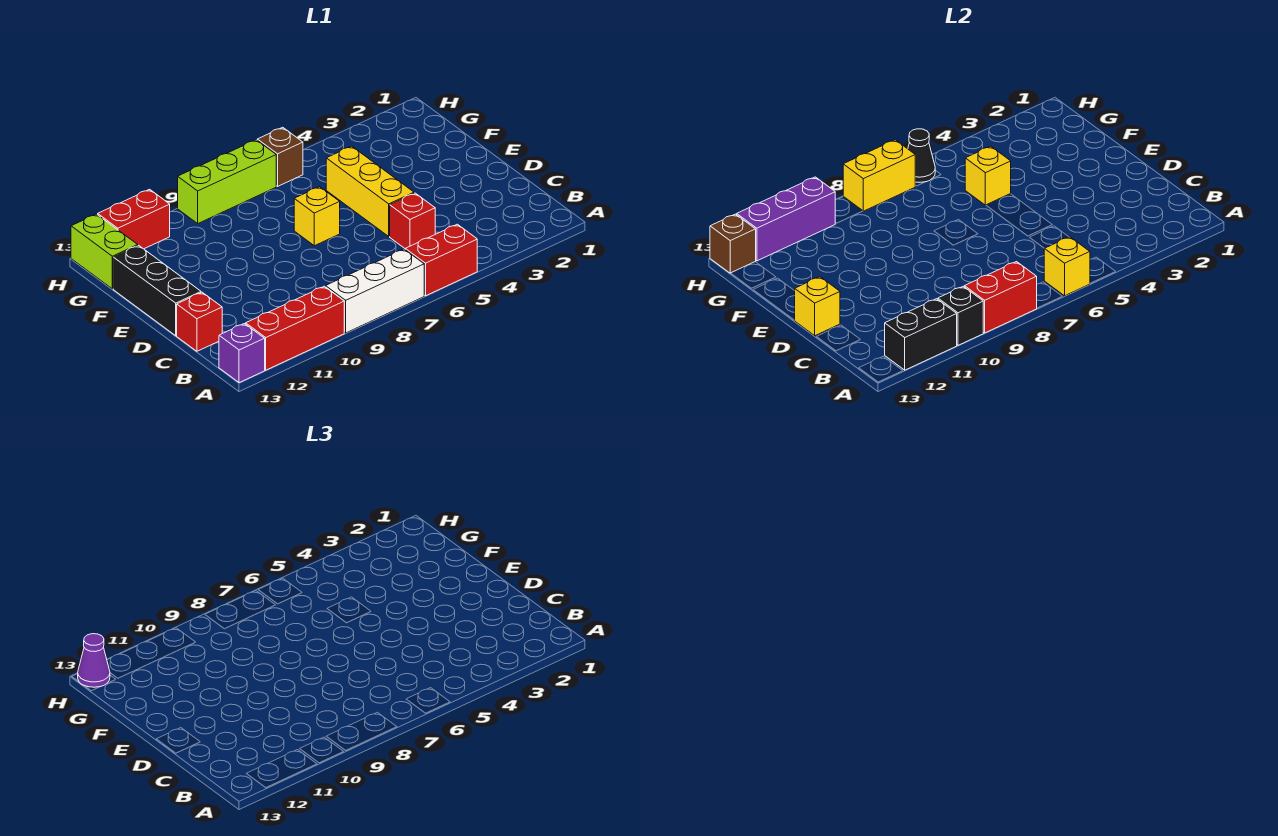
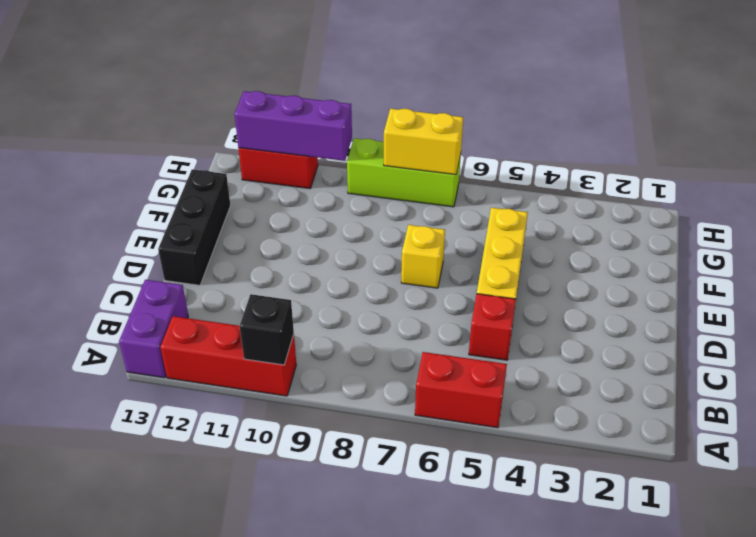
purple brick A13:B13 level 1 -> purple brick A13 level 1
none -> white brick A7:A9 level 1
none -> red brick C13 level 1
none -> lime brick G13:H13 level 1

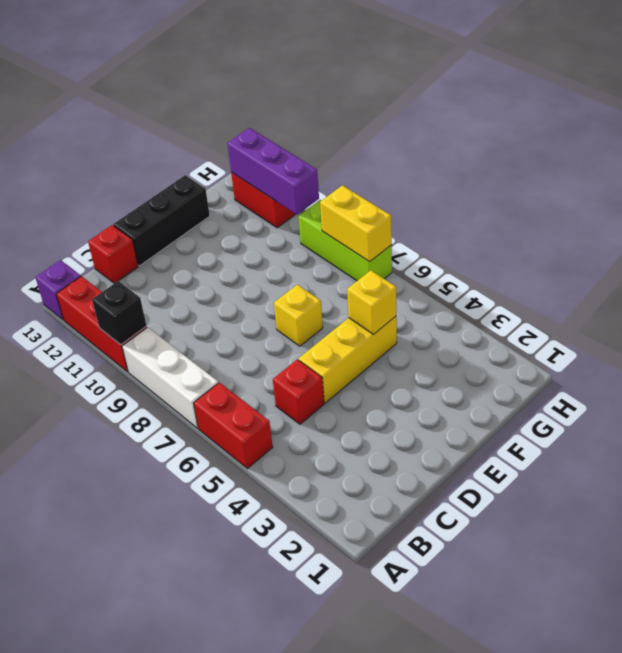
none -> lime brick G13:H13 level 1
none -> brown brick H6 level 1
none -> yellow brick A6 level 2

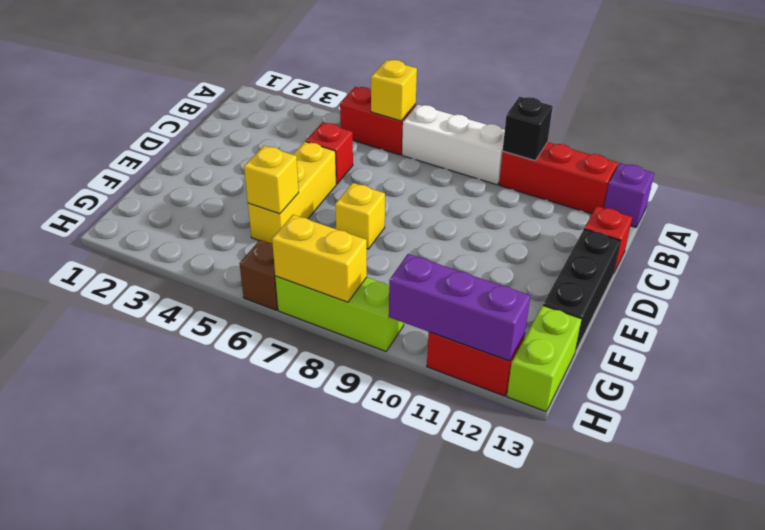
none -> red brick A8:A9 level 2
none -> black brick A11:A12 level 2
none -> yellow brick D13 level 2

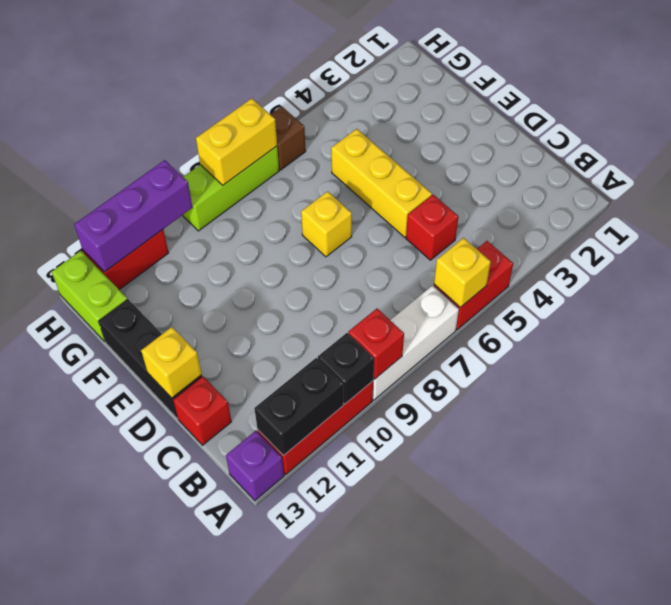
red brick A9 level 2 -> red brick A8:A9 level 2
none -> yellow brick F5 level 2
none -> black cone H6 level 2
none -> brown brick H13 level 2

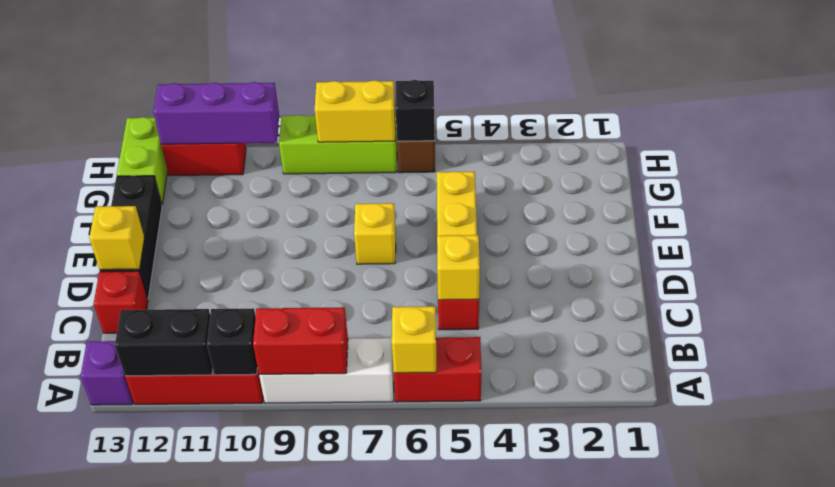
yellow brick C5 level 2 -> yellow brick F5 level 2
black brick H6 level 2 -> black cone H6 level 2
none -> brown brick H13 level 2
none -> purple cone H13 level 3

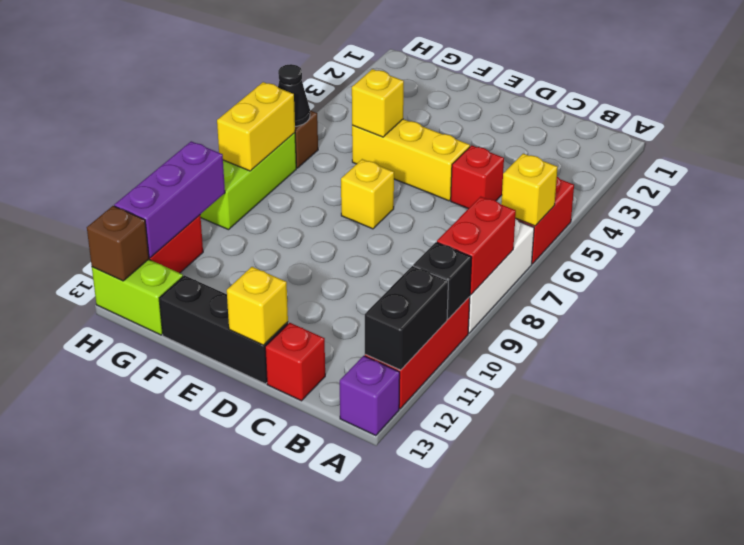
none -> purple cone H13 level 3

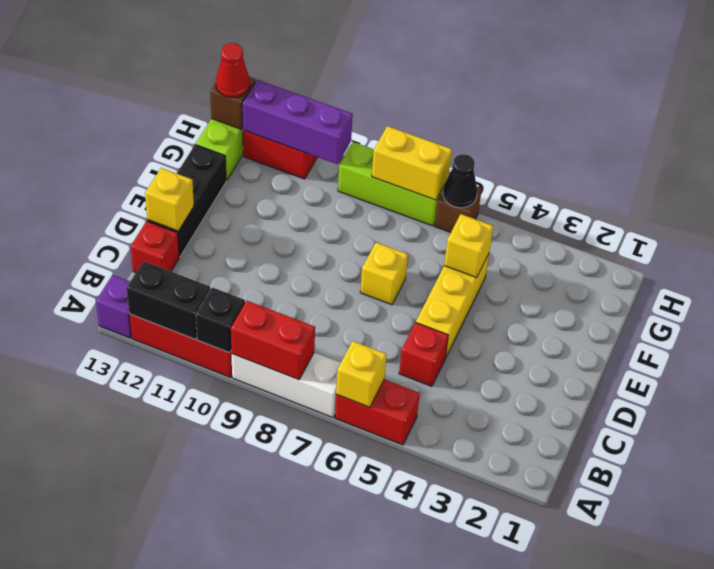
red cone H13 level 3 -> purple cone H13 level 3

